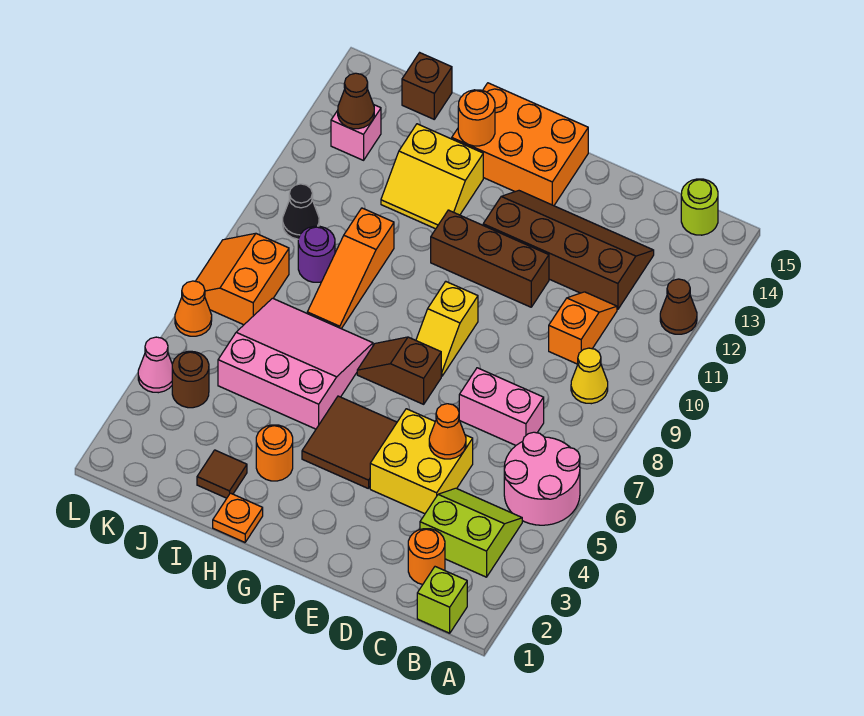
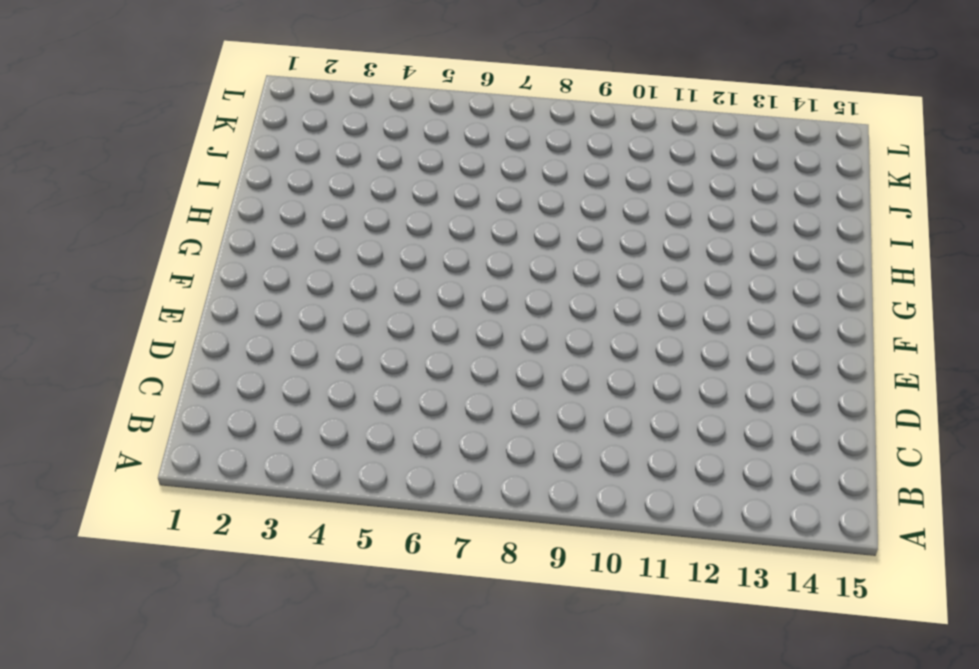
none -> pink round brick A5:B6 level 1
none -> brown cone A12 level 1
none -> lime brick B1 level 1
none -> lime slope B3:C4 level 1 top 3

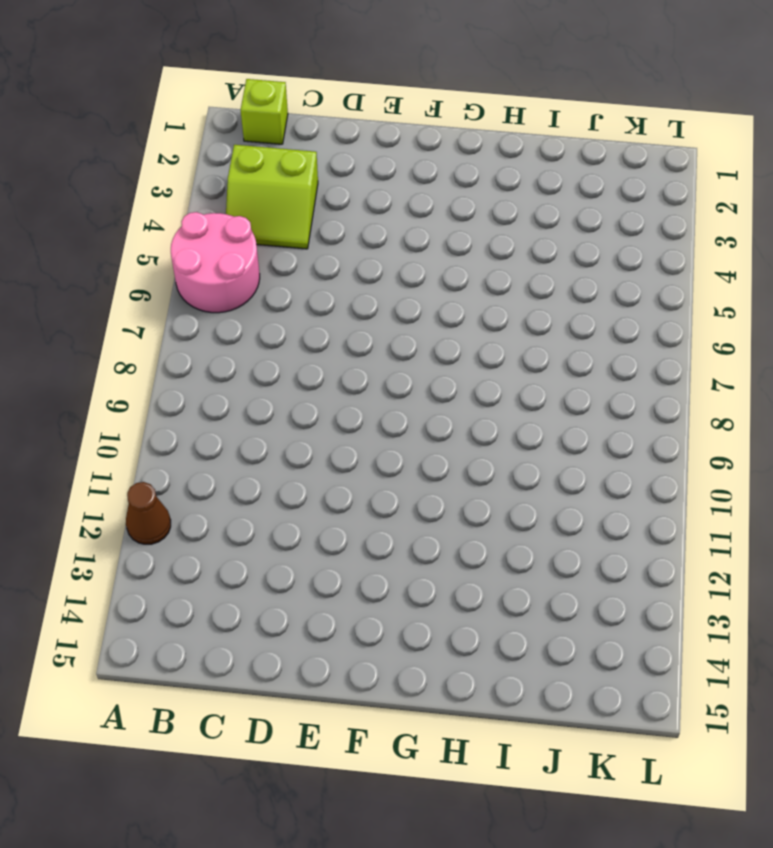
none -> yellow cone B9 level 1
none -> lime round brick B15 level 1
none -> orange round brick C2 level 1
none -> pink brick C7:D7 level 1

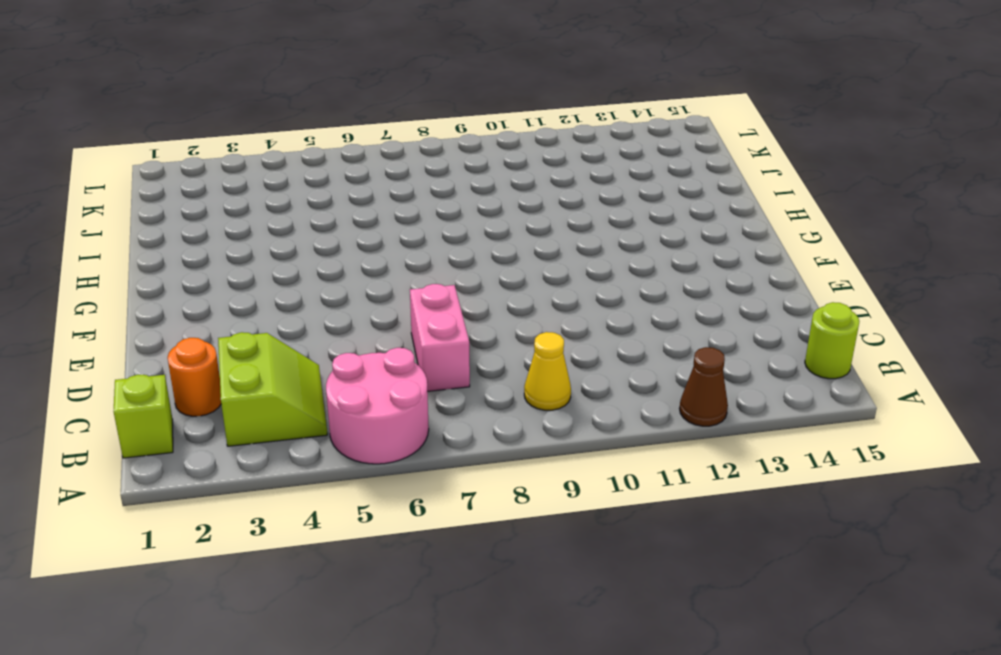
none -> orange slope C10:C11 level 1 top 10
none -> brown slope C12:F13 level 1 top 12
none -> yellow brick D4:E5 level 1
none -> brown brick E11:G11 level 1

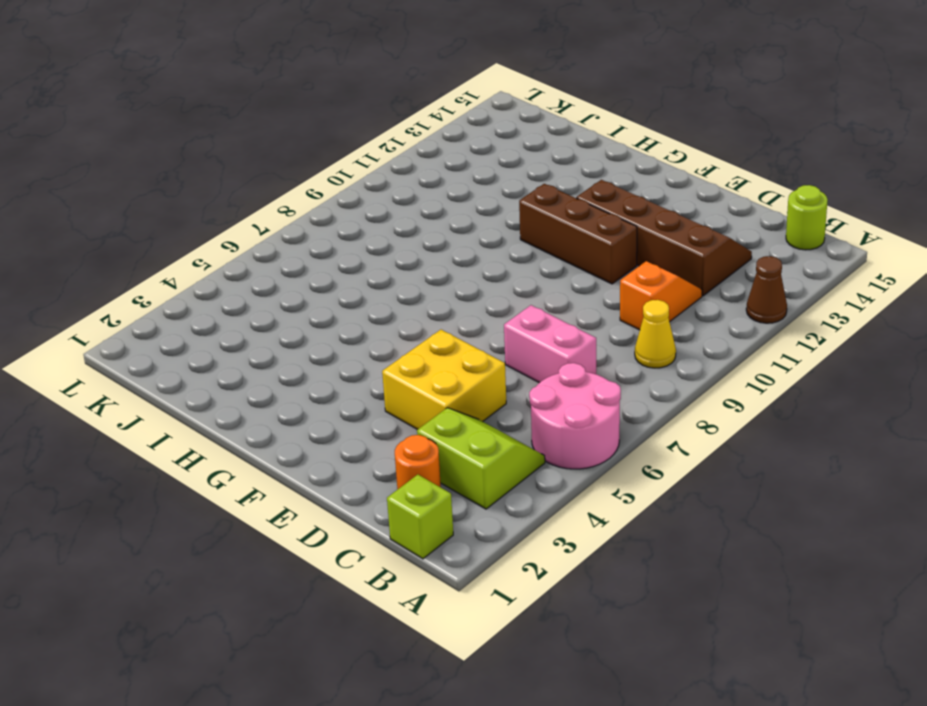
none -> brown tile F4:G5 level 1
none -> brown slope F7:G7 level 1 top F
none -> yellow slope F8:F9 level 1 top 9
none -> orange brick F14:H15 level 1

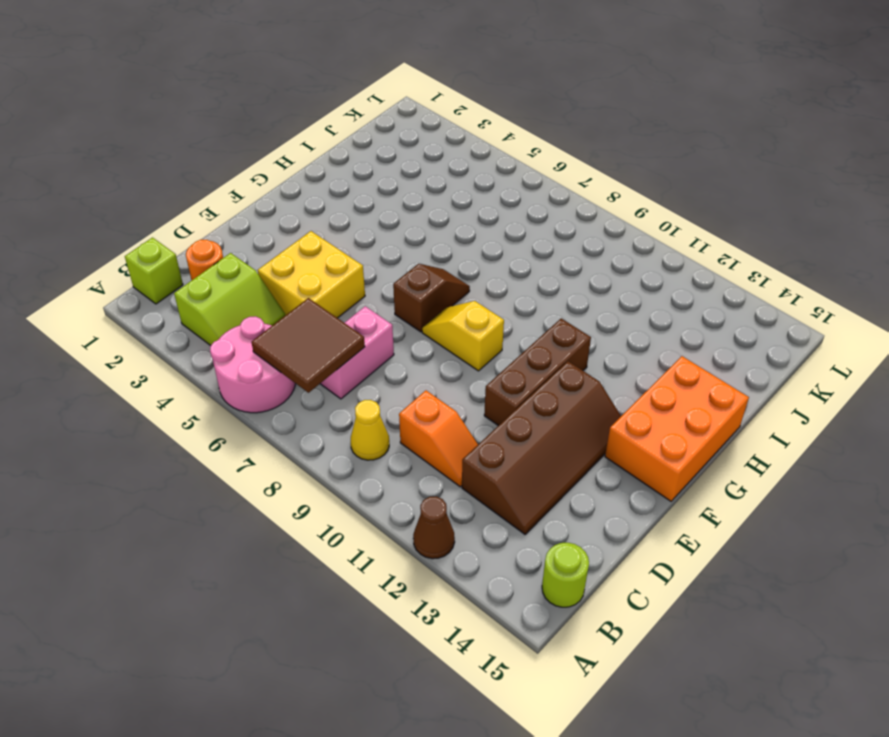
brown tile B6:C7 level 2 -> brown tile F4:G5 level 1
none -> orange plate H1 level 1
none -> orange round brick H3 level 1
none -> pink slope H5:J7 level 1 top 5
none -> yellow slope H12:I13 level 1 top 13

